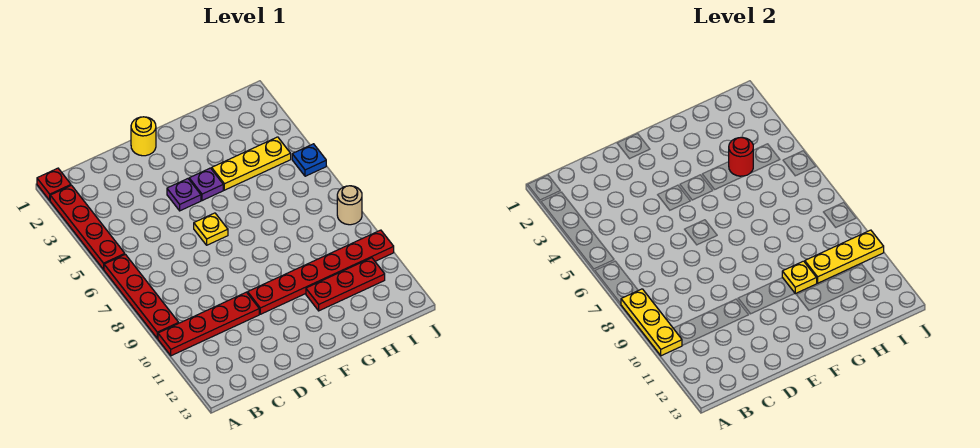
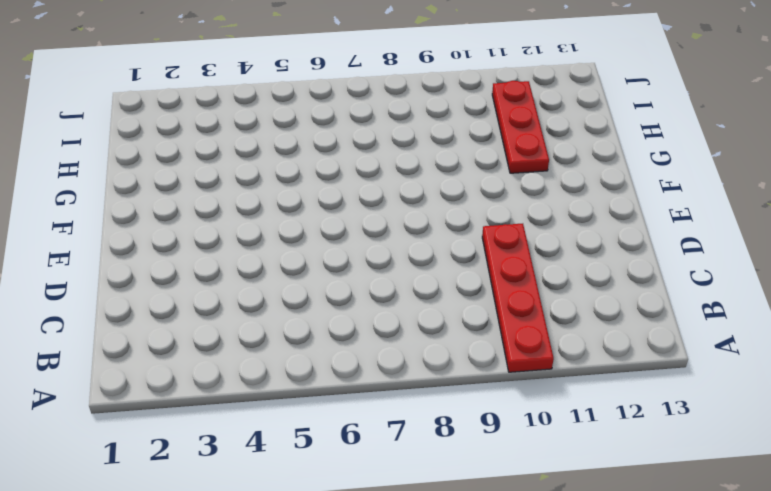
none -> red plate A1 level 1
none -> red plate A2:A5 level 1
none -> red plate A6:A9 level 1

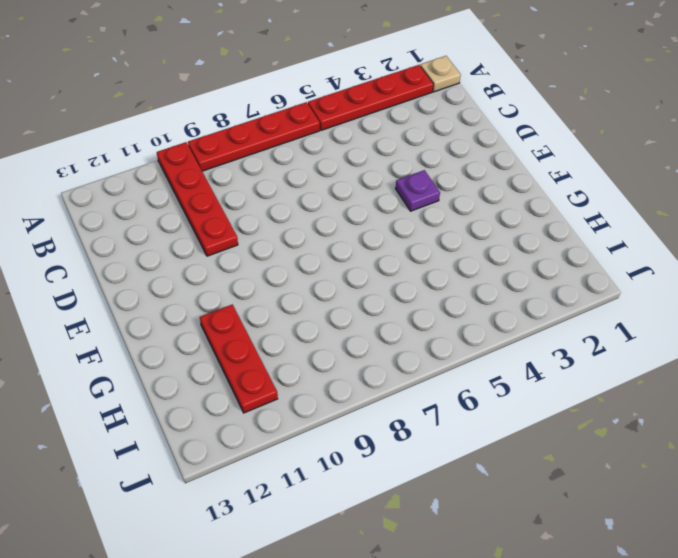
tan plate A1 level 1 -> red plate A1 level 1
none -> yellow round brick E1 level 1
none -> yellow plate E6 level 1
none -> red plate E10:J10 level 1

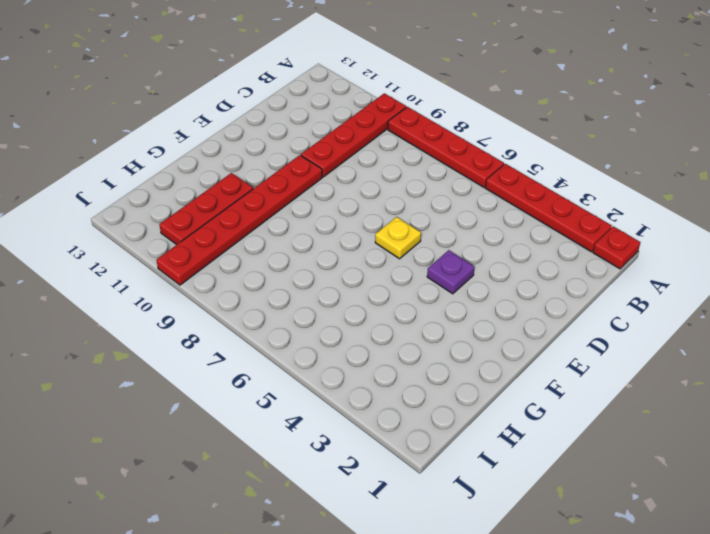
none -> yellow round brick E1 level 1
none -> purple plate F4 level 1
none -> yellow plate G4:I4 level 1

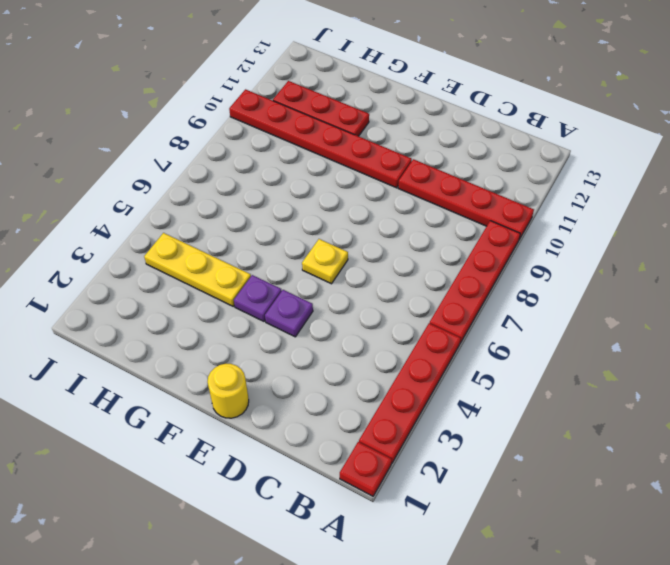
none -> blue plate J5 level 1
none -> tan round brick J8 level 1
none -> yellow plate A8:A10 level 2

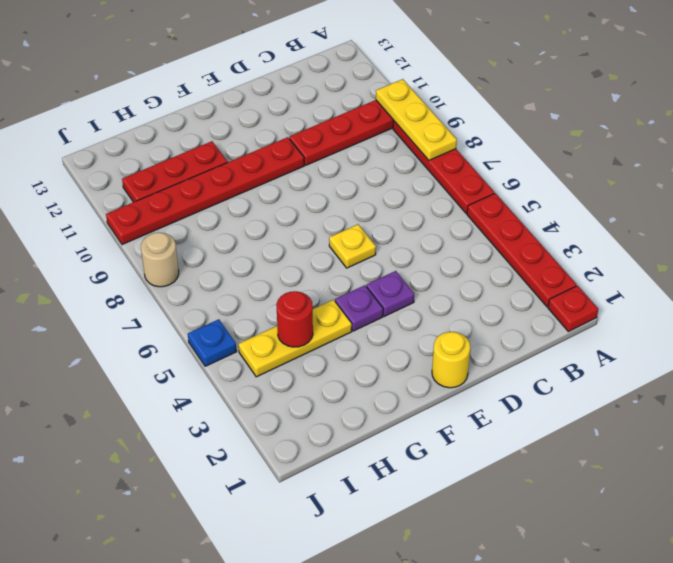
none -> yellow plate G10 level 2
none -> yellow plate H10:J10 level 2

